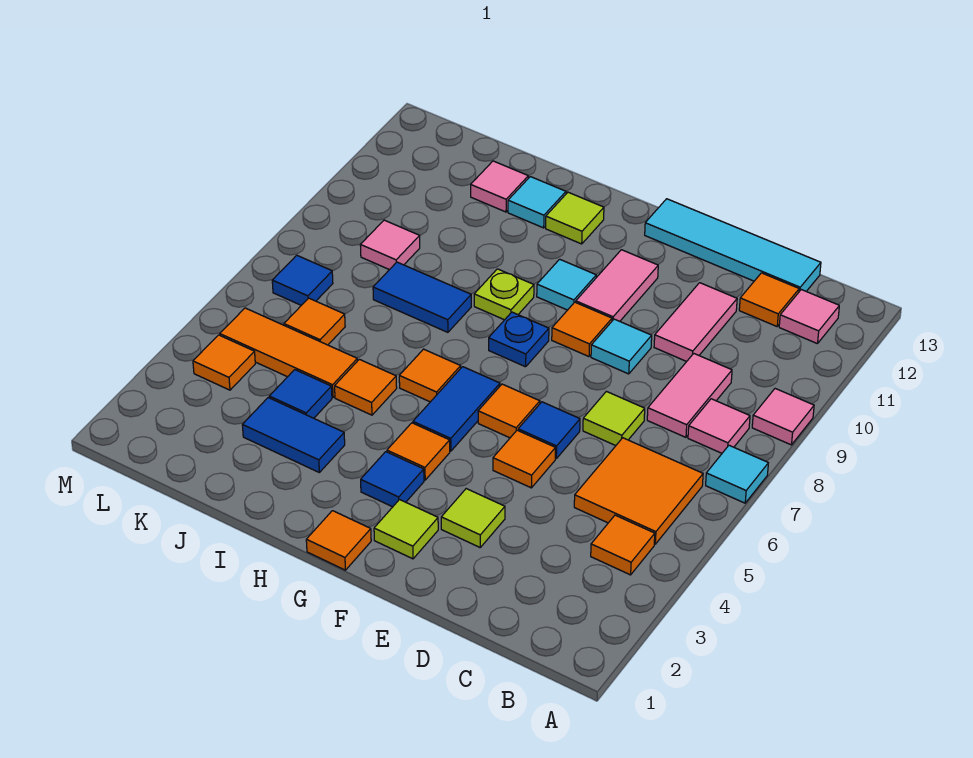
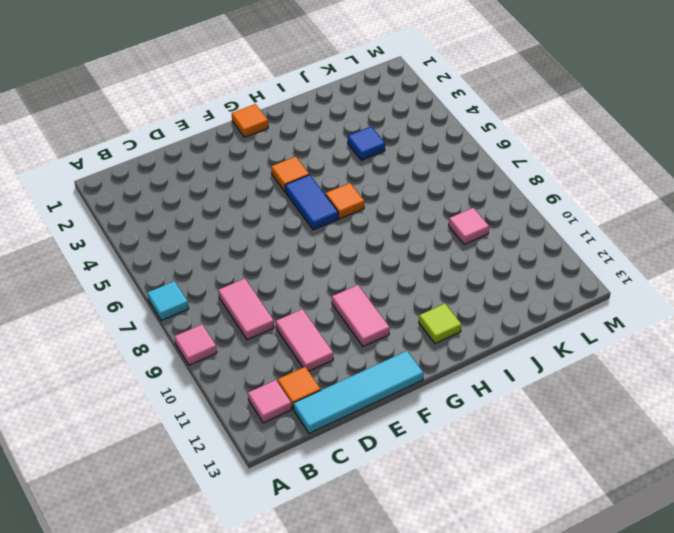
none -> orange tile B4 level 1
none -> orange tile B5:C6 level 1
none -> pink tile B8 level 1
none -> lime tile D7 level 1

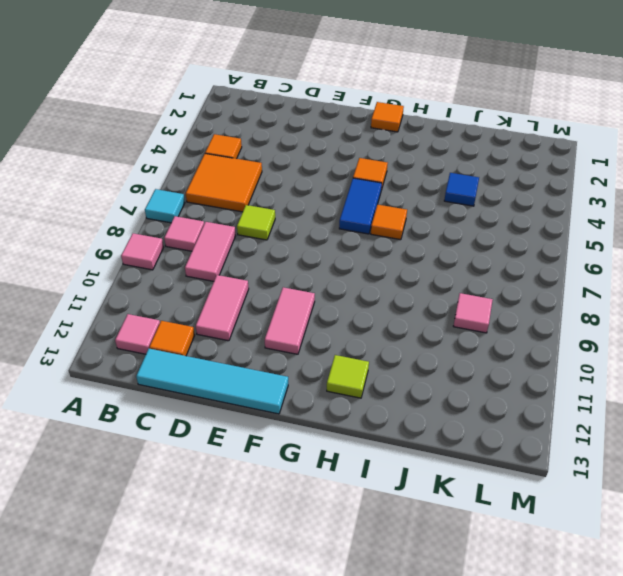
none -> lime tile E3 level 1
none -> orange tile E5 level 1
none -> blue tile E6 level 1
none -> cyan tile E9 level 1

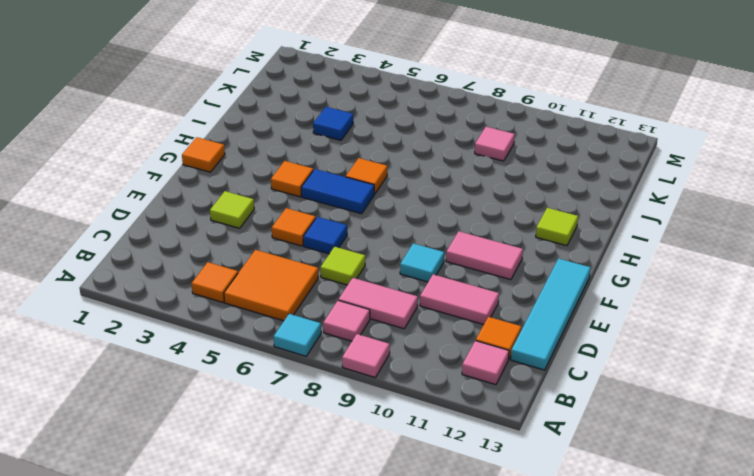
none -> lime tile F2 level 1
none -> orange tile F6 level 1
none -> orange tile F9 level 1
none -> blue tile G3 level 1

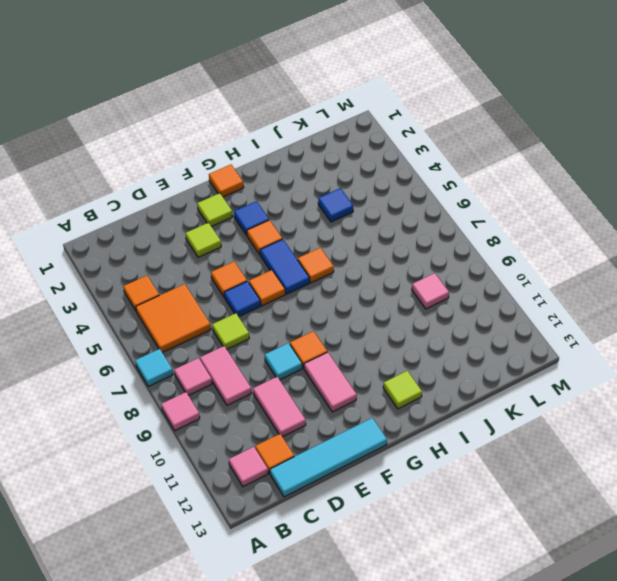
none -> blue plate G8 level 1
none -> cyan tile G10 level 1
none -> lime plate H9 level 1
none -> blue tile I3:J3 level 1

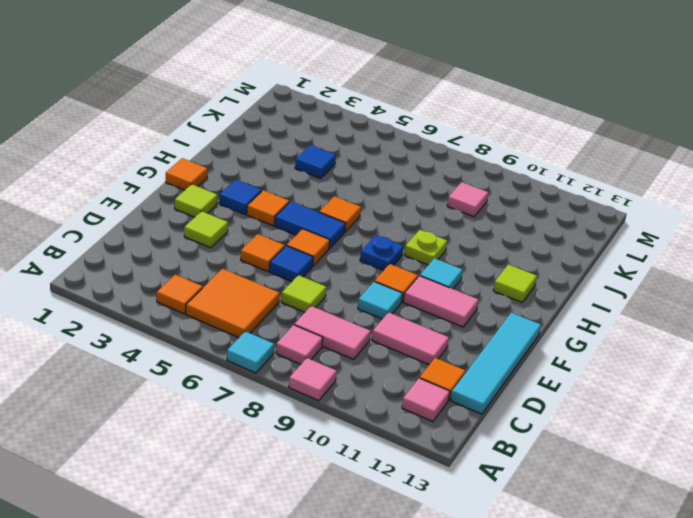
none -> blue tile I3:J3 level 1
none -> orange tile I5 level 1
none -> blue tile I8:J8 level 1
none -> cyan tile I12 level 1

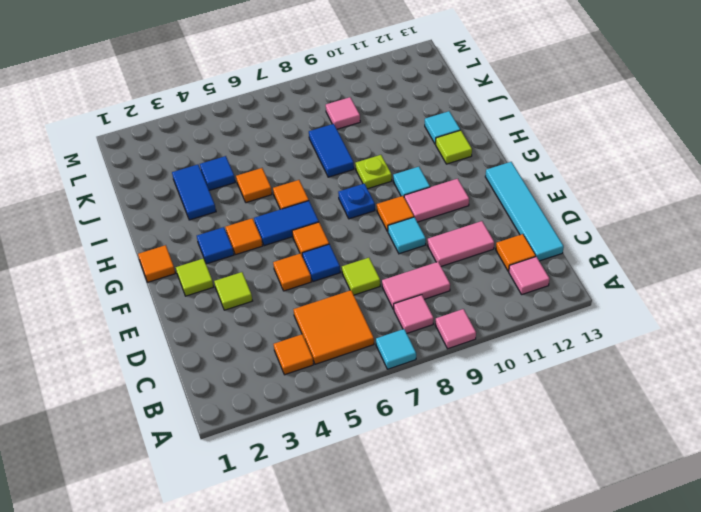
none -> orange tile J5:L5 level 1
none -> pink tile J12 level 1
none -> orange tile K6 level 1
none -> orange tile L4 level 1

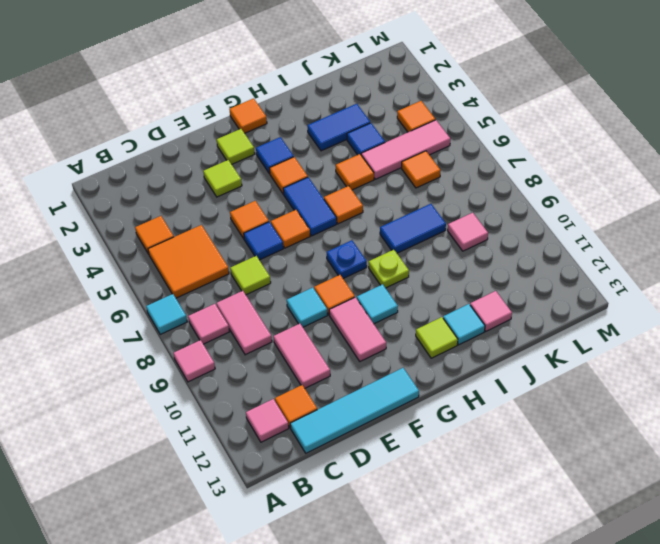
pink tile J5:L5 level 1 -> orange tile J5:L5 level 1
none -> blue tile L7 level 1

